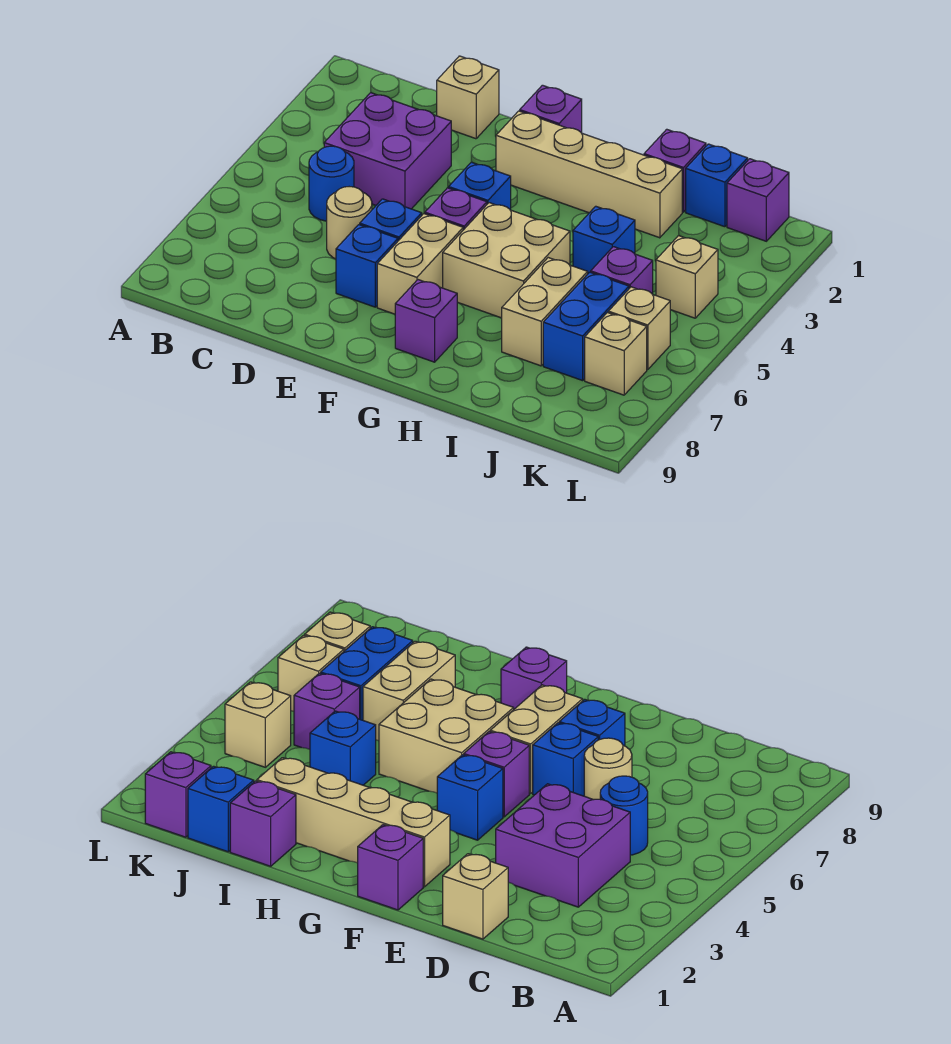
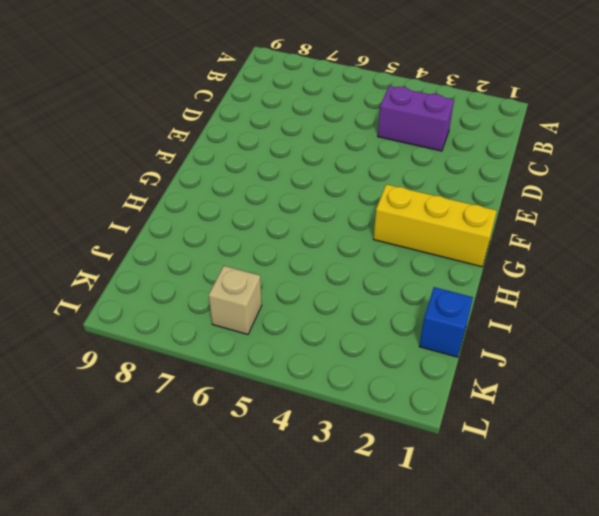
purple brick C3:C4 level 1 -> purple brick C3:D4 level 1
yellow brick G1:G3 level 1 -> tan brick F2:I2 level 1
none -> blue round brick C5 level 1
none -> tan brick D1 level 1
none -> tan round brick D6 level 1

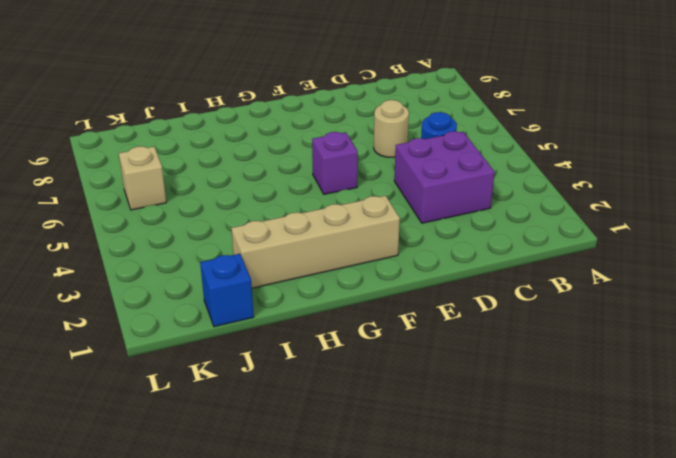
none -> tan brick D1 level 1
none -> blue brick E6 level 1
none -> blue brick E7 level 1

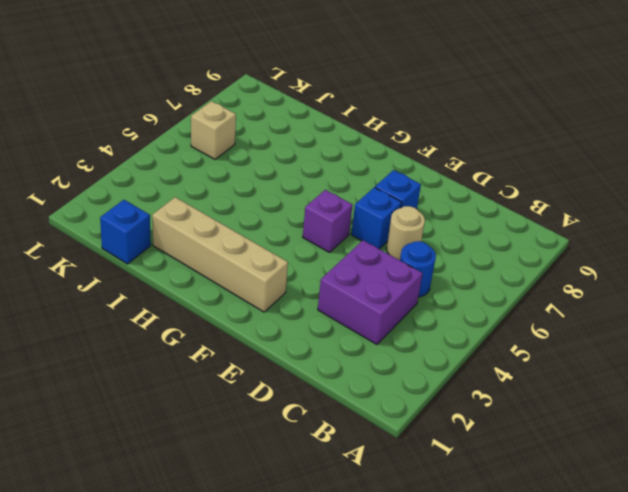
none -> tan brick D1 level 1
none -> purple brick F1 level 1
none -> blue brick F4 level 1

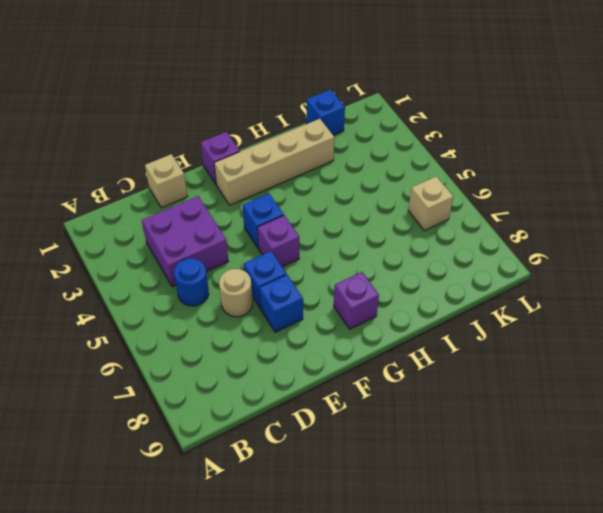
none -> tan brick F6:F7 level 1
none -> tan brick G5:H6 level 1
none -> purple brick I1 level 1

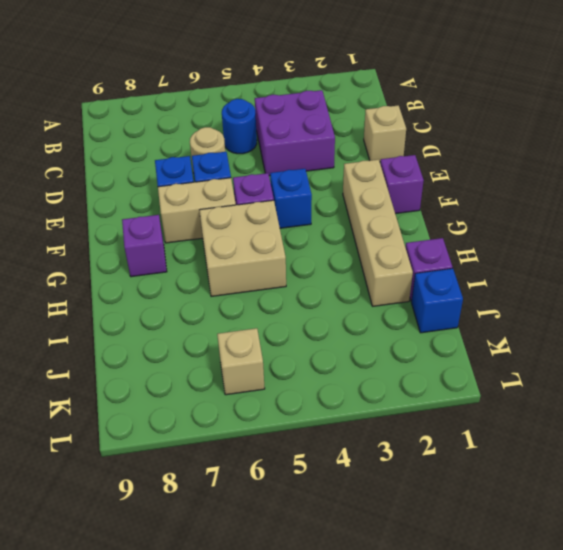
none -> blue brick I4 level 1
none -> tan brick I6:I7 level 1
none -> purple brick J5 level 1

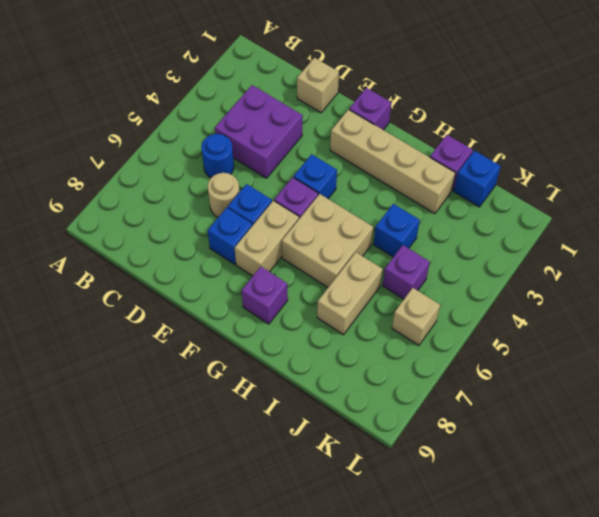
none -> blue brick J6:J7 level 1
none -> purple brick K1 level 1
none -> tan brick K4 level 1

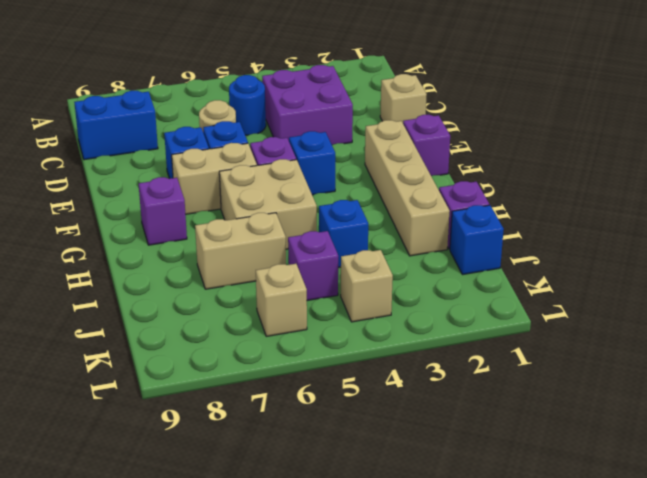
blue brick C8:C9 level 1 -> blue brick J6:J7 level 1
none -> purple brick K1 level 1
none -> tan brick K7 level 1

